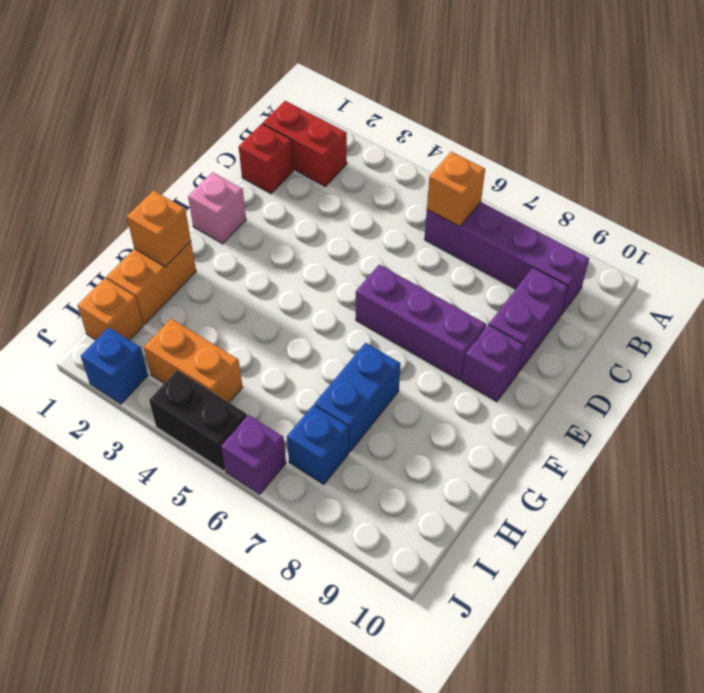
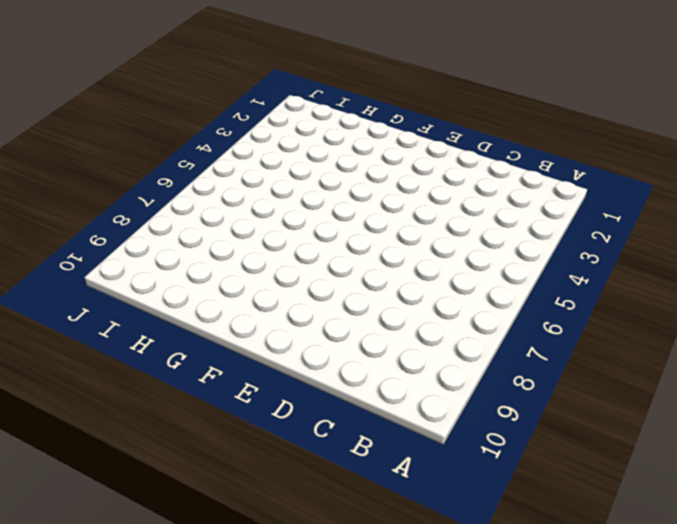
none -> red brick B1:B2 level 1
none -> purple brick B6:B9 level 1
none -> red brick C1 level 1

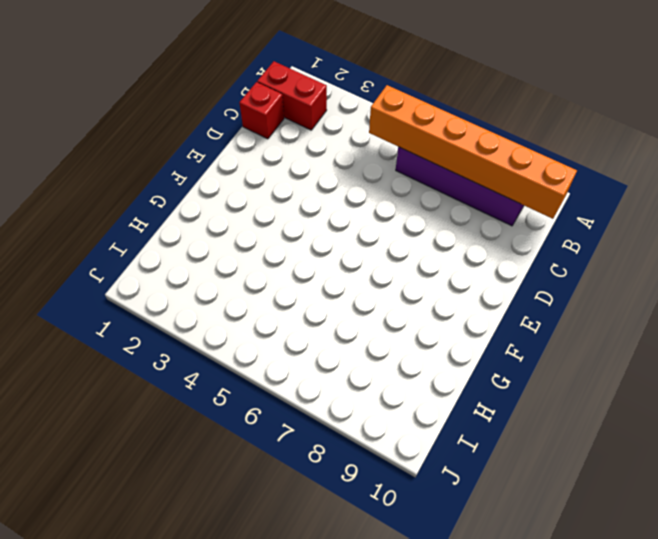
orange brick B5:B10 level 2 -> orange brick B6 level 2
none -> purple brick C9:D9 level 1
none -> pink brick E1 level 1
none -> purple brick E6:E8 level 1

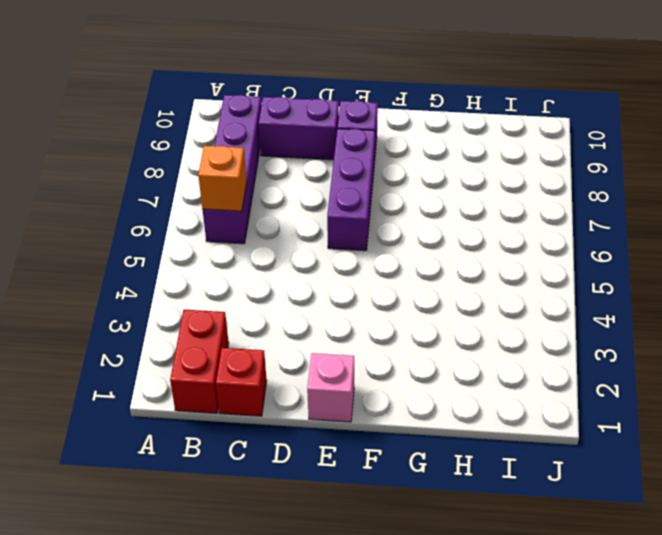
none -> orange brick G1:H1 level 1
none -> blue brick G7:H7 level 1
none -> orange brick I1 level 1

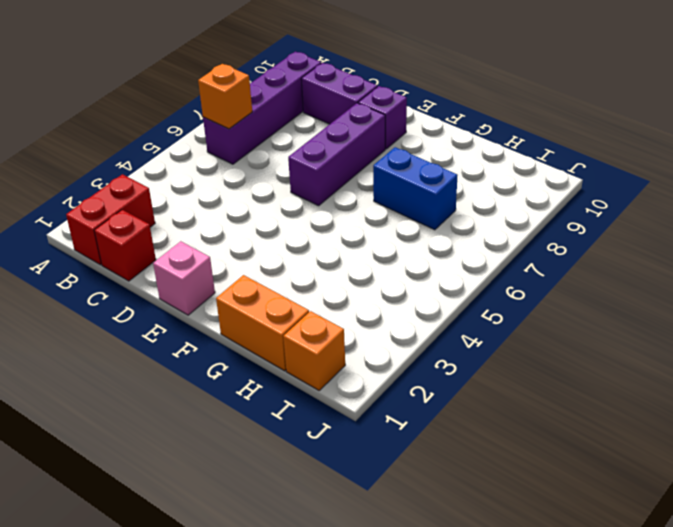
none -> orange brick I3:I4 level 1
none -> blue brick I7 level 1
none -> blue brick J2 level 1

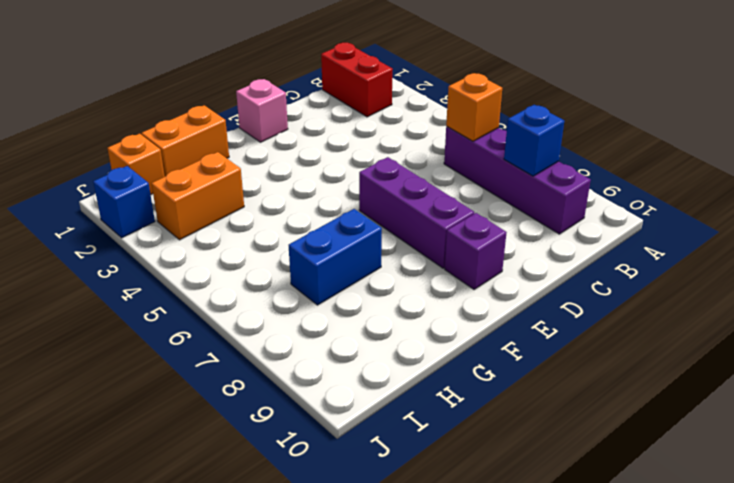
blue brick B8 level 2 -> blue brick I7 level 1
orange brick H3:I3 level 1 -> orange brick I3:I4 level 1
none -> red brick C1 level 1
none -> purple brick C9:D9 level 1
none -> black brick J4:J5 level 1

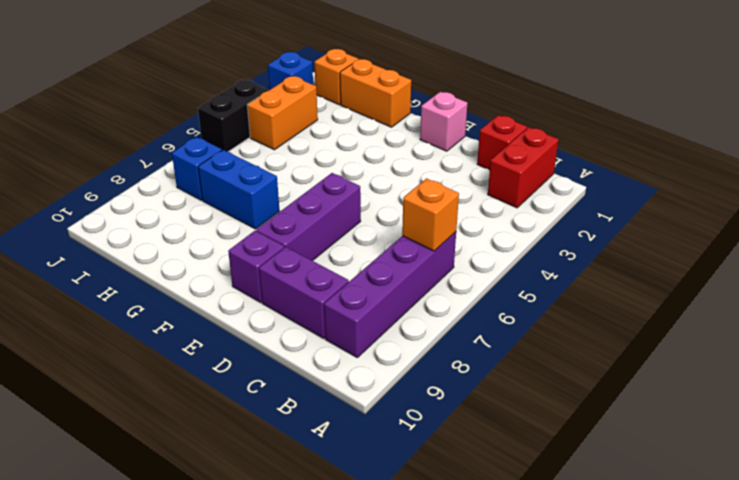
none -> purple brick J6 level 1
none -> orange brick G1 level 2

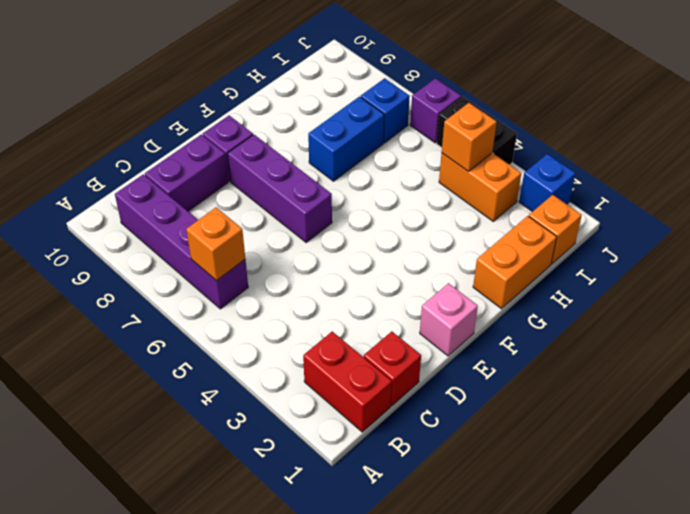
orange brick I4 level 2 -> orange brick G1 level 2

